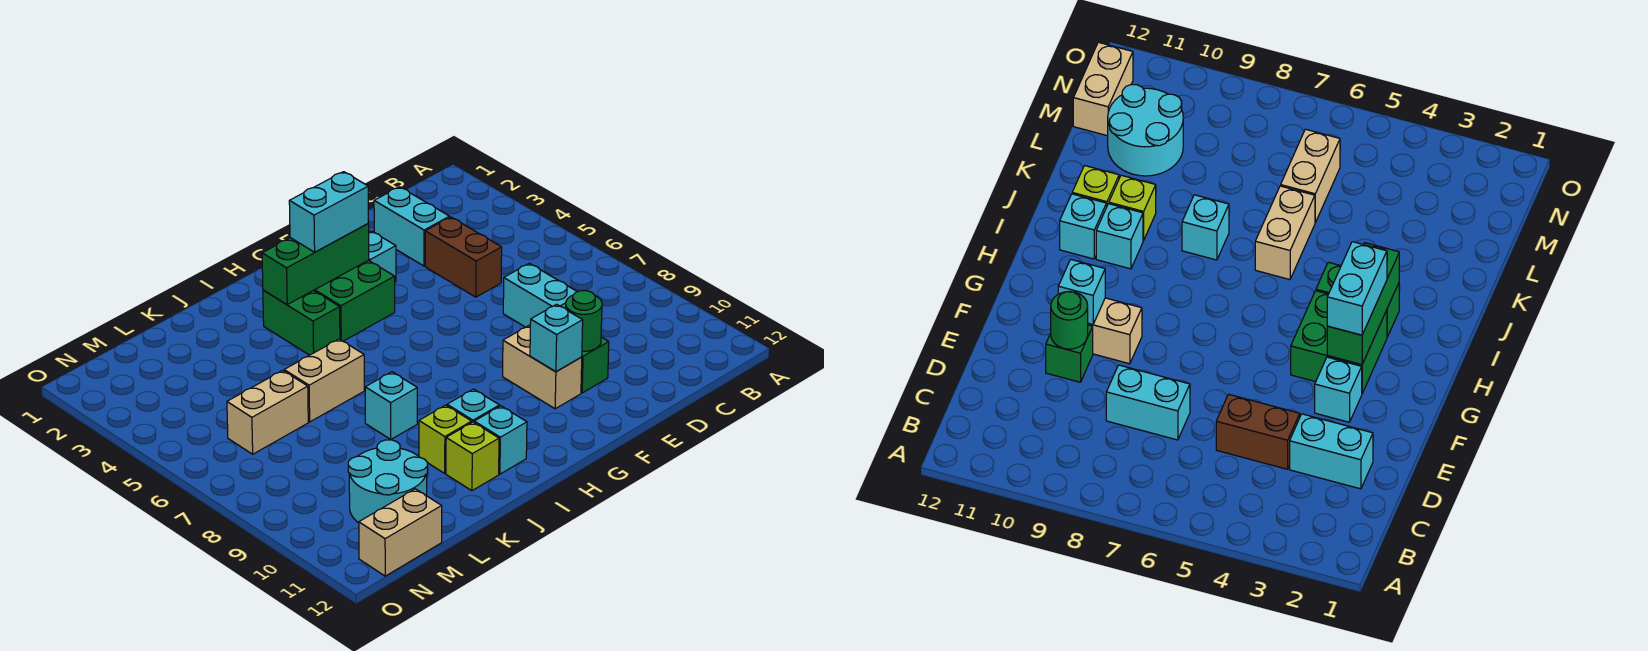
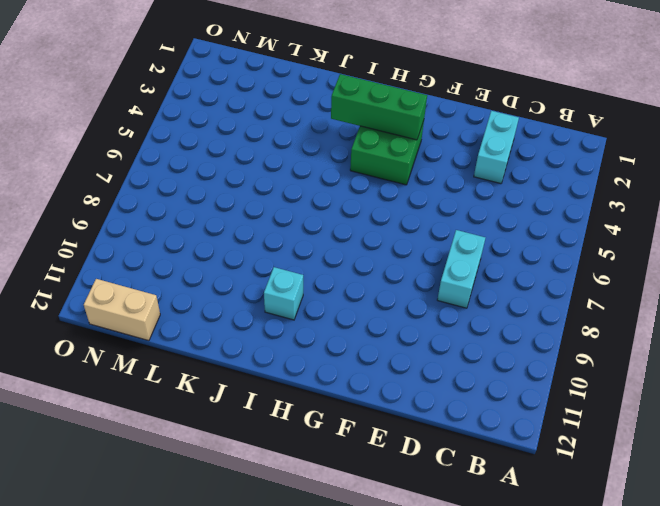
none -> brown brick D4:D5 level 1
none -> green brick E10 level 1
none -> cyan brick F3 level 1

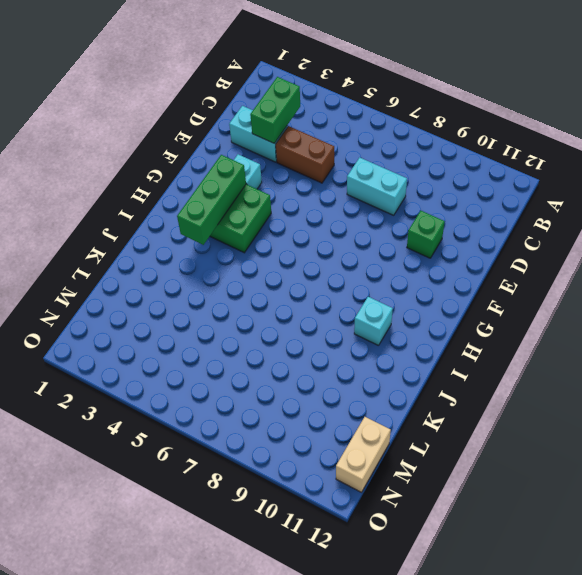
green brick C3:D3 level 2 -> green brick I3:I4 level 1
none -> tan brick F9:F10 level 1
none -> cyan brick I11 level 1
none -> tan brick J6:K6 level 1

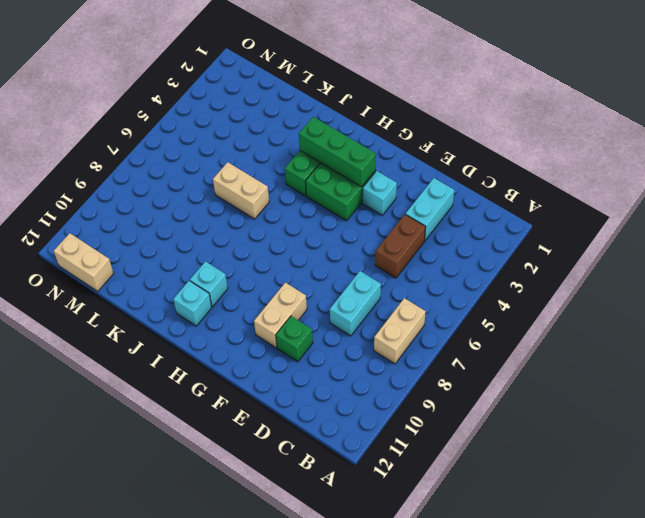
tan brick B7:B8 level 1 -> tan brick L6:M6 level 1
none -> cyan brick J8 level 1
none -> lime brick J10 level 1
none -> lime brick J11 level 1

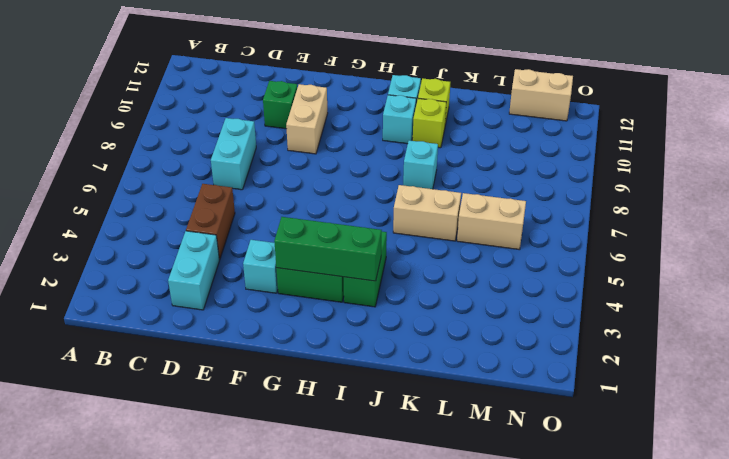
none -> cyan round brick L10:M11 level 1
none -> green round brick E10 level 2
none -> cyan brick F10 level 2

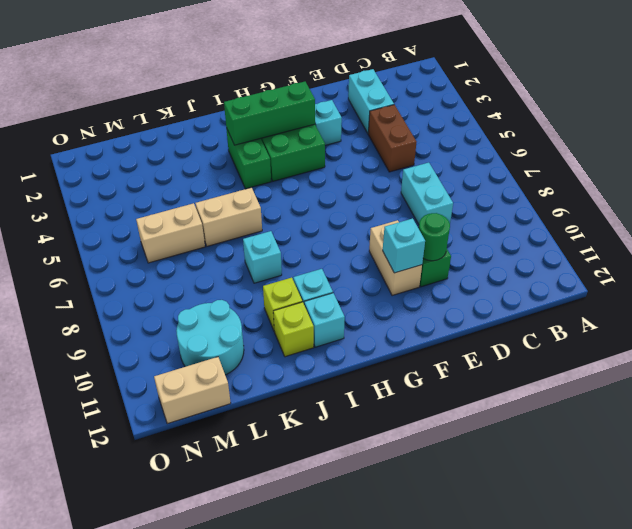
none -> cyan brick G3:H3 level 3

